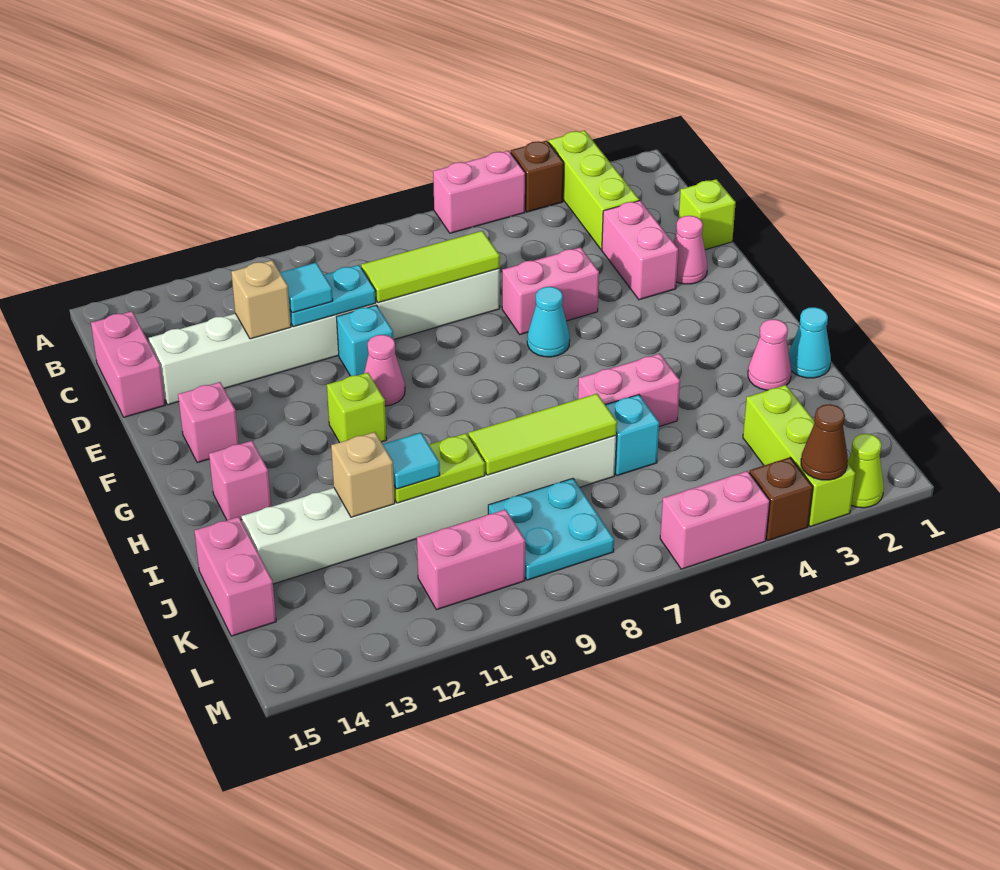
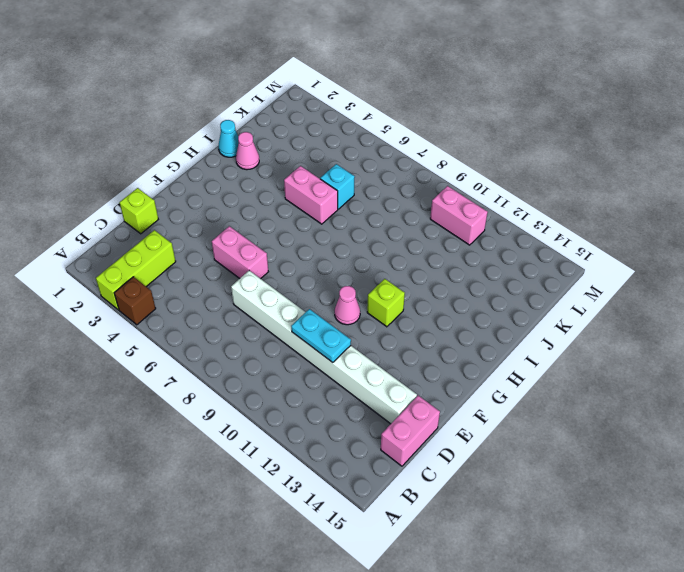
none -> pink brick A5:A6 level 1
none -> pink brick D3:E3 level 1
none -> pink cone E2 level 1
none -> cyan brick E10 level 1

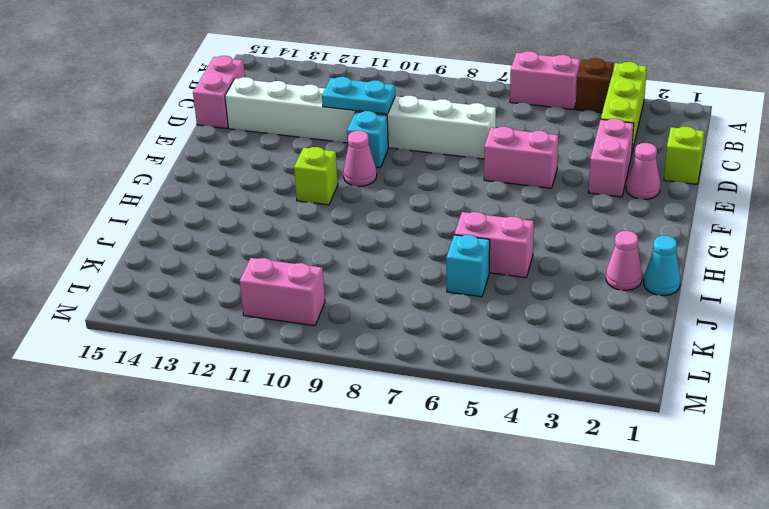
none -> cyan cone F6 level 1
none -> pink brick F14 level 1
none -> pink brick H14 level 1
none -> white brick J7:J14 level 1

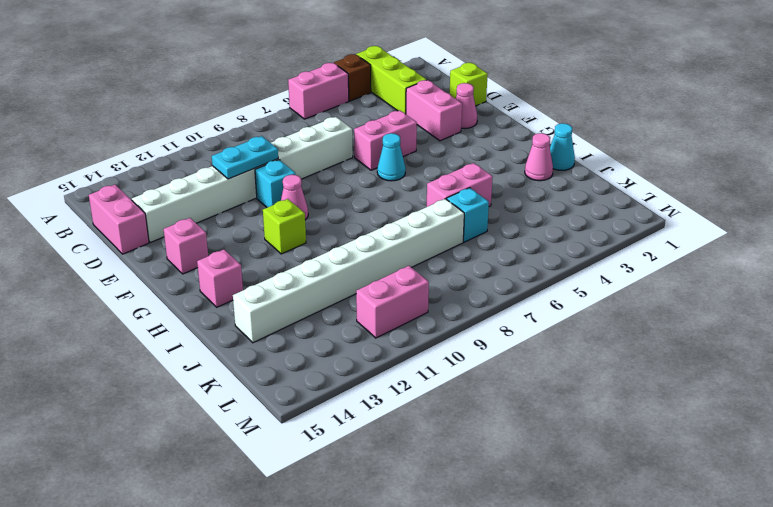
none -> pink brick J15:K15 level 1
none -> lime brick K3:M3 level 1
none -> cyan plate K8:L9 level 1
none -> lime cone M2 level 1

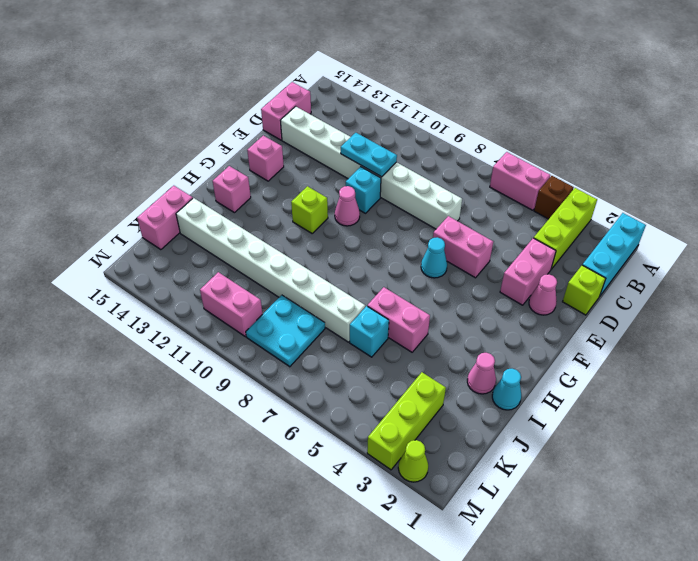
cyan brick A1:C1 level 1 -> none
none -> brown brick M4 level 1
none -> pink brick M5:M6 level 1
none -> lime tile D7:D9 level 2
none -> tan brick D12 level 2

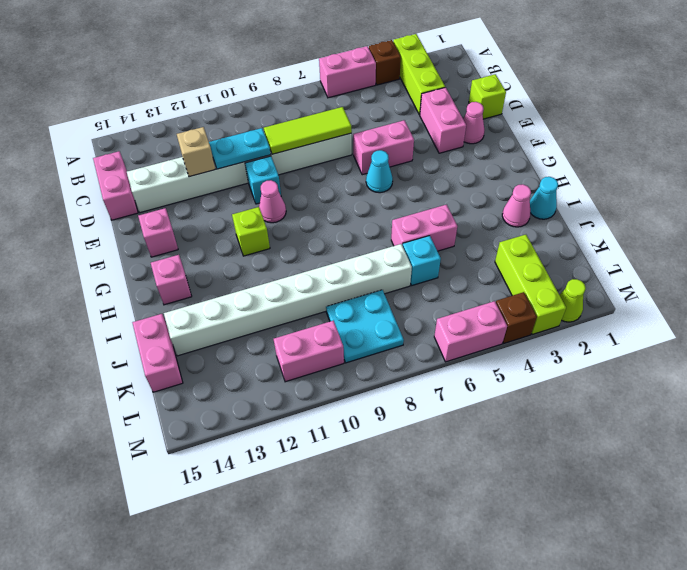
none -> lime tile J7:J9 level 2
none -> lime plate J10:J11 level 2
none -> tan brick J12 level 2
none -> brown cone M3 level 2

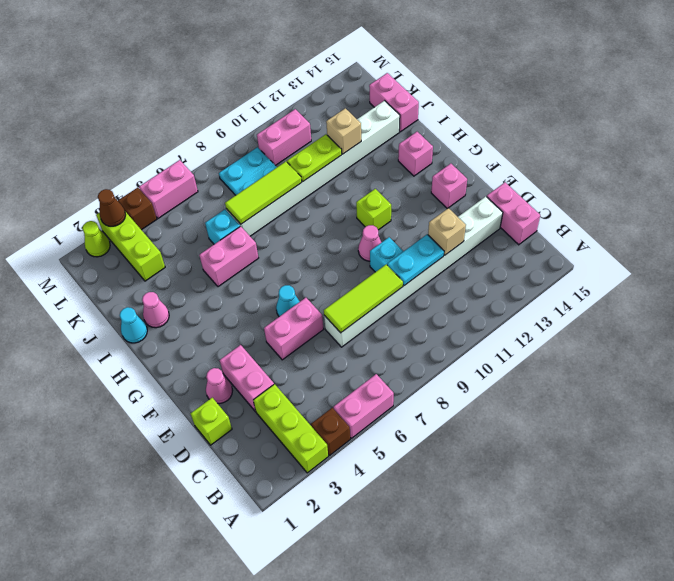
none -> cyan tile D11 level 3
none -> cyan tile J11 level 3

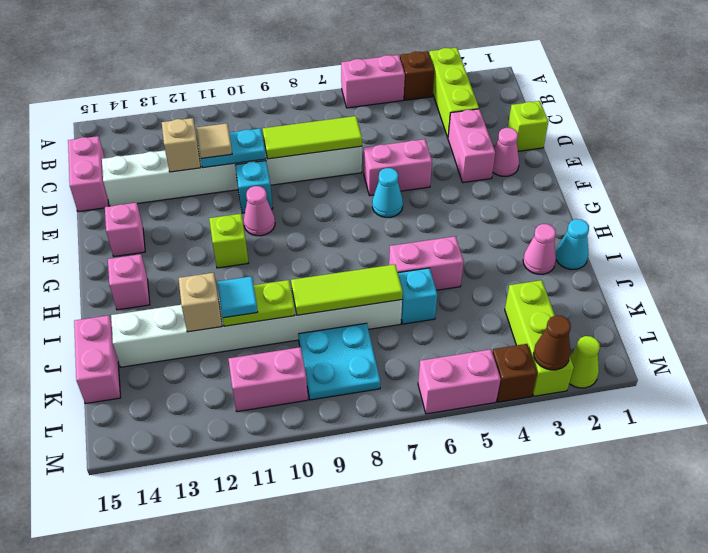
tan tile D11 level 3 -> cyan tile D11 level 3

